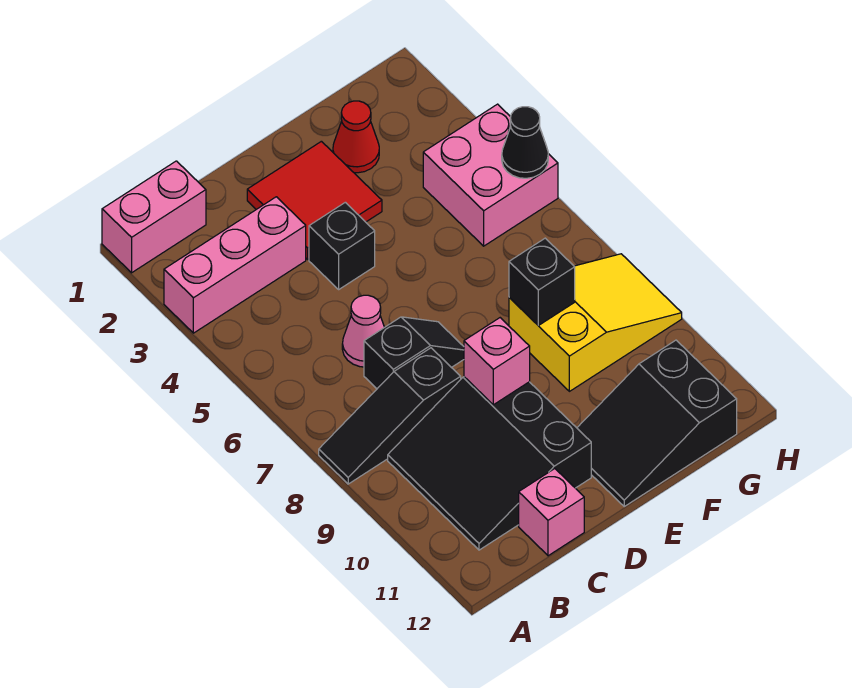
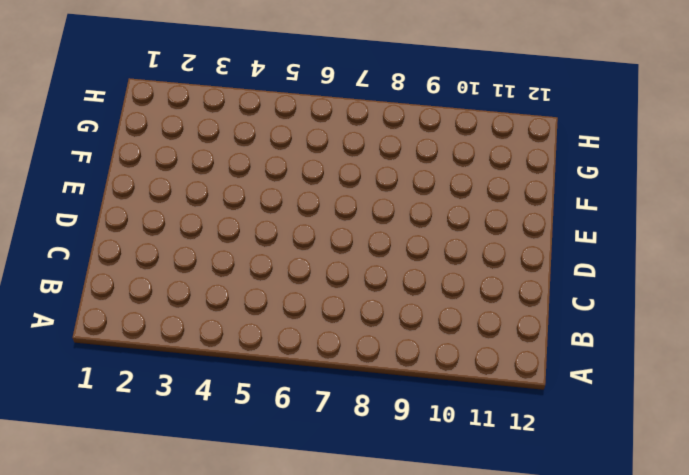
none -> pink brick A1:B1 level 1
none -> pink brick A3:C3 level 1
none -> black slope A8:C8 level 1 top C

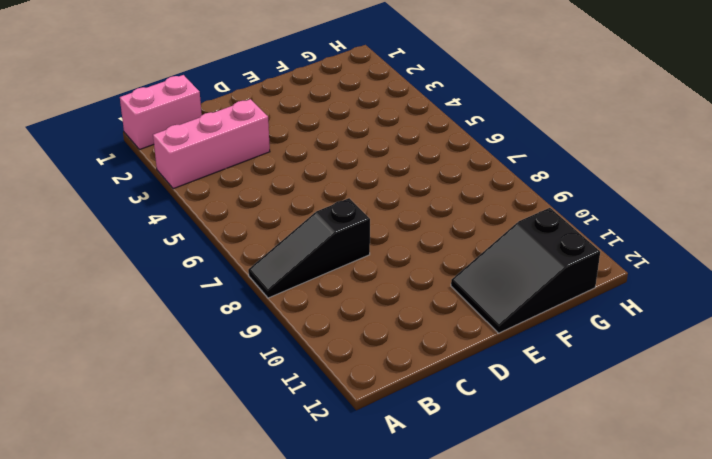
none -> black slope B9:D11 level 1 top D
none -> pink cone C6 level 1
none -> black slope C7:D7 level 1 top C

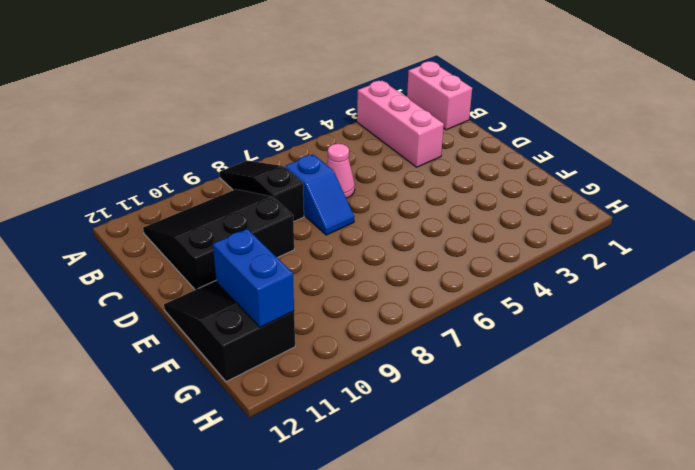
blue slope C7:D7 level 1 top C -> black slope C7:D7 level 1 top C
blue brick F11:G11 level 2 -> none
none -> pink brick C12 level 1
none -> red tile D2:E3 level 1
none -> black brick D4 level 1

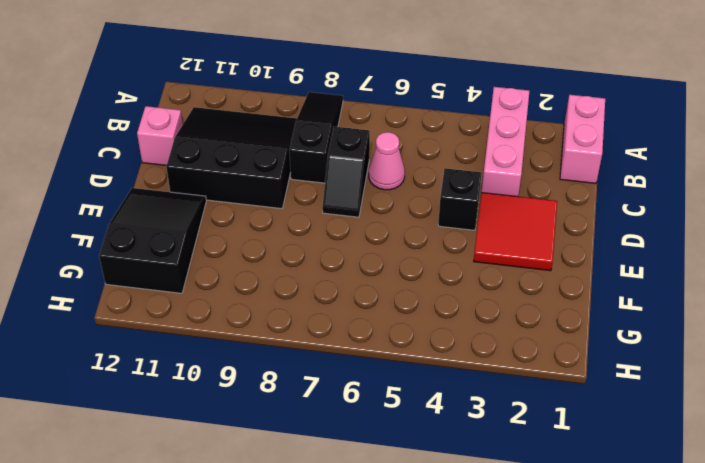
none -> red cone F2 level 1
none -> yellow slope F8:H9 level 1 top F
none -> pink brick G4:H5 level 1

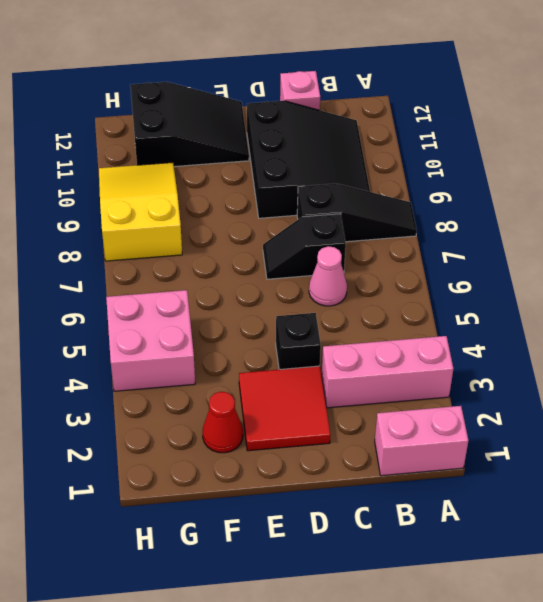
yellow slope G8:H10 level 1 top 8 -> yellow slope F8:H9 level 1 top F
none -> pink brick D9 level 2
none -> black brick F8 level 2
none -> black cone H5 level 2

